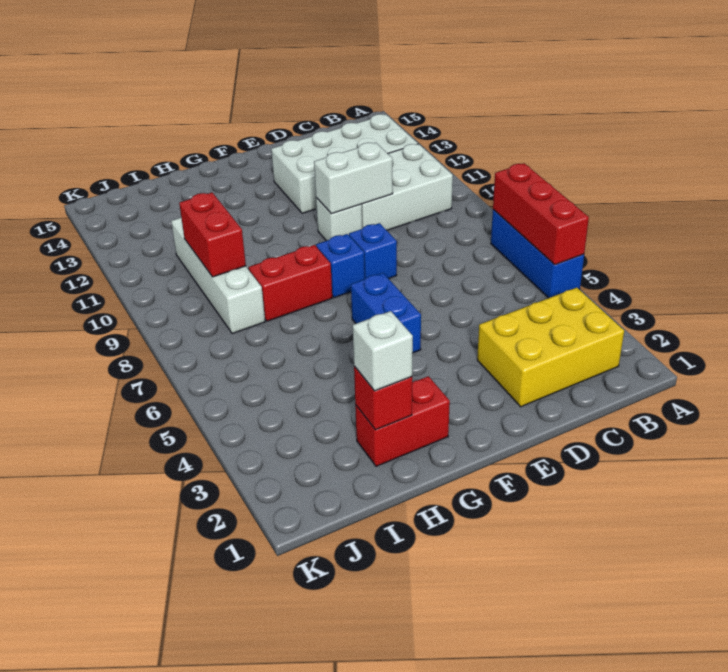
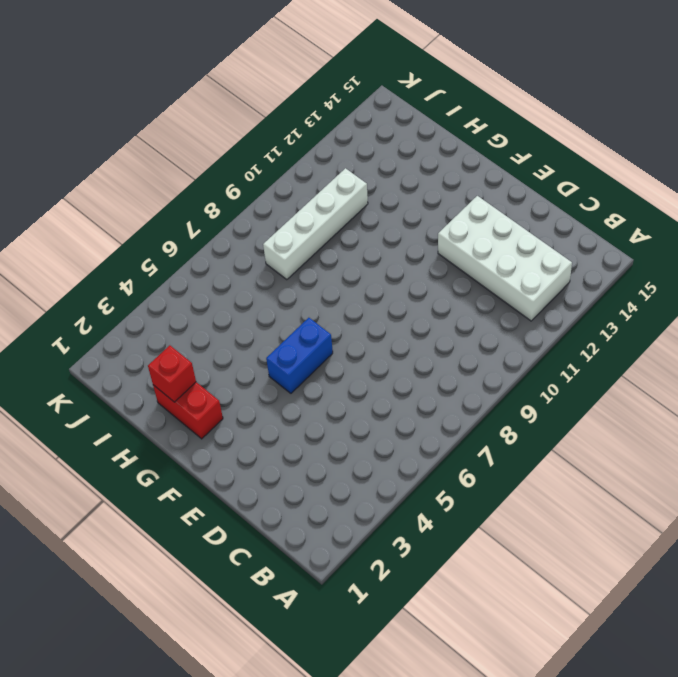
none -> blue brick A5:A7 level 1
none -> yellow brick B2:D3 level 1
none -> white brick B10:D11 level 1

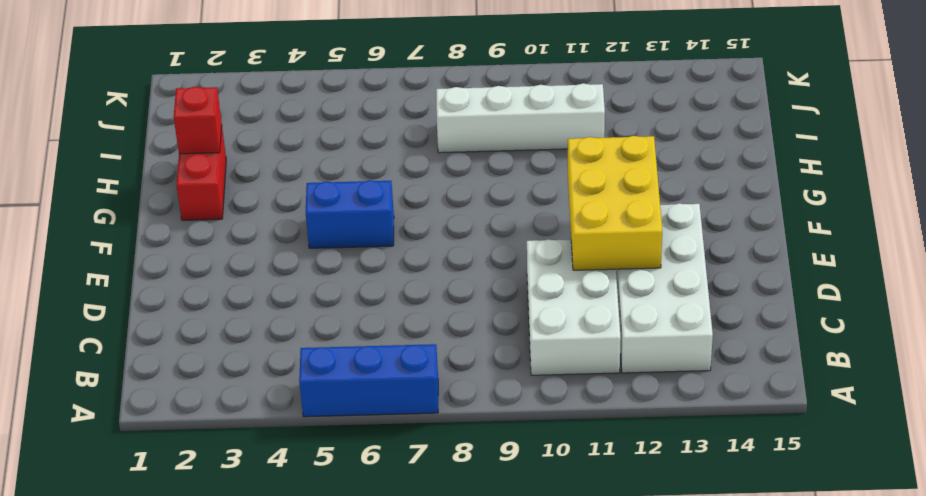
yellow brick D11:F12 level 2 -> yellow brick B2:D3 level 1
none -> blue brick E8 level 1
none -> white brick E10 level 1
none -> blue brick F8 level 1

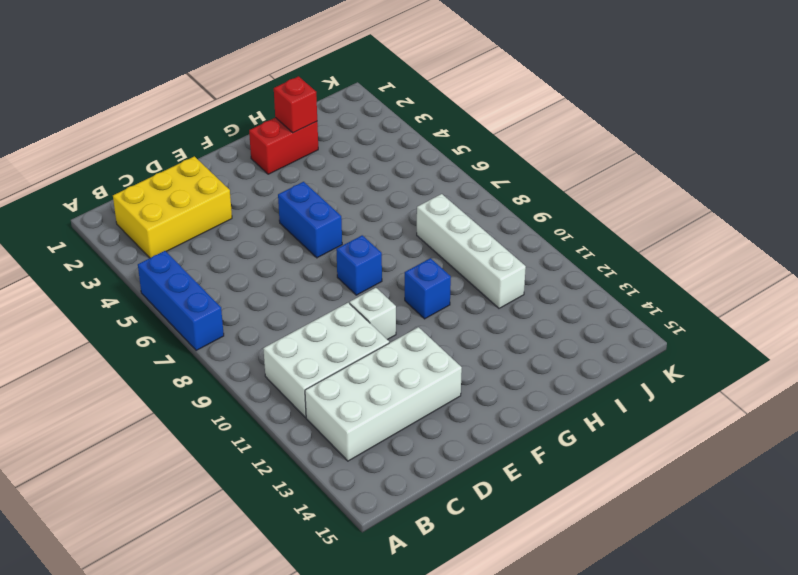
blue brick G10 level 1 -> blue brick E8 level 1
none -> red brick G8:H8 level 1
none -> red brick A5:A7 level 2
none -> white brick D10:E10 level 2

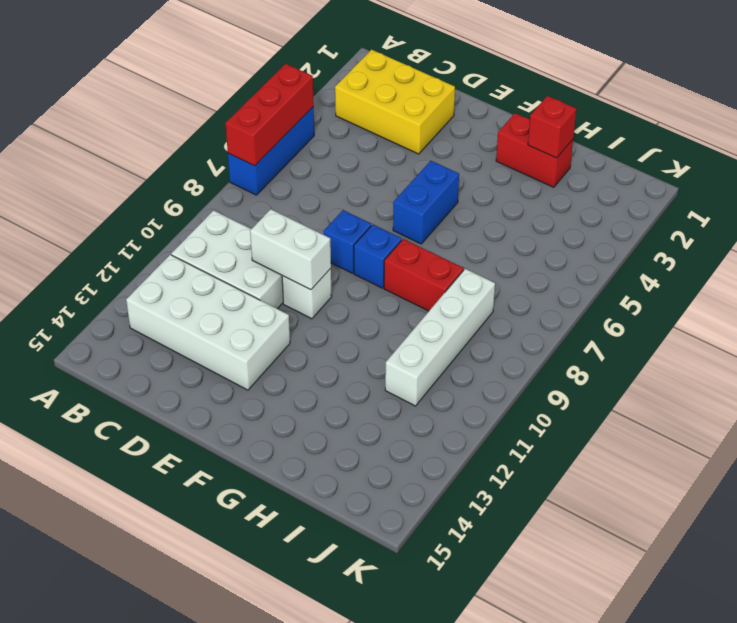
none -> red brick I9:I10 level 2
none -> white brick H2 level 3

